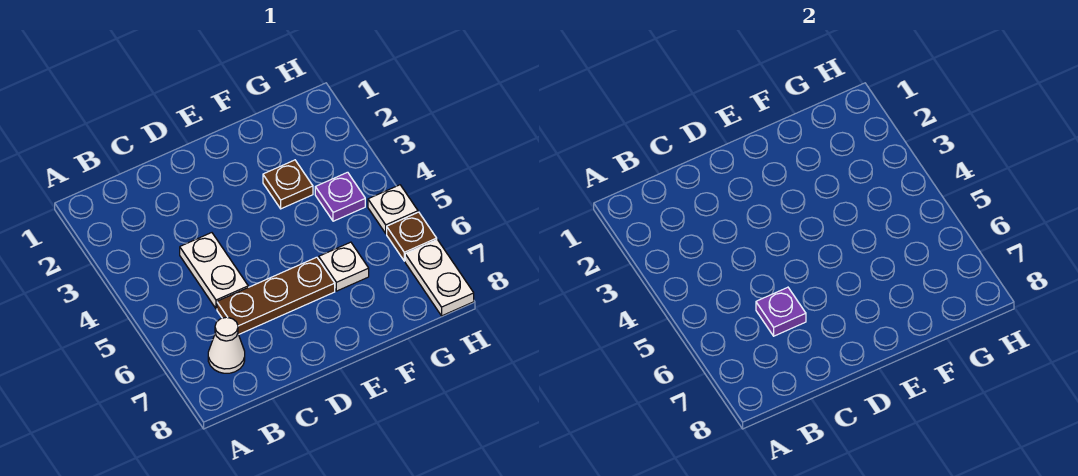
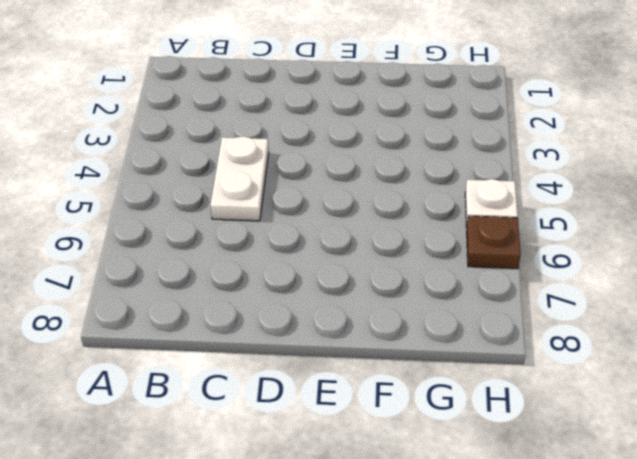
none -> white cone B7 level 1
none -> brown plate C6:E6 level 1

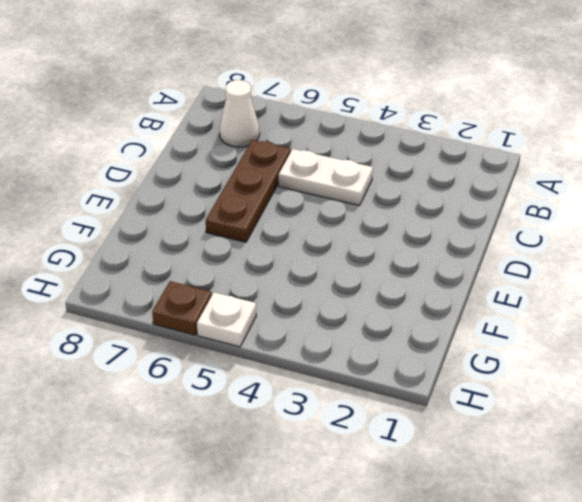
none -> brown plate F3 level 1
none -> white plate F6 level 1

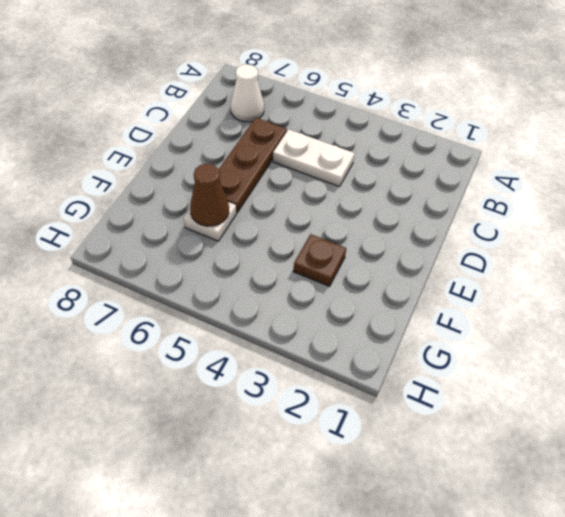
brown cone F6 level 2 -> none
none -> purple plate G4 level 1
none -> white plate H5 level 1

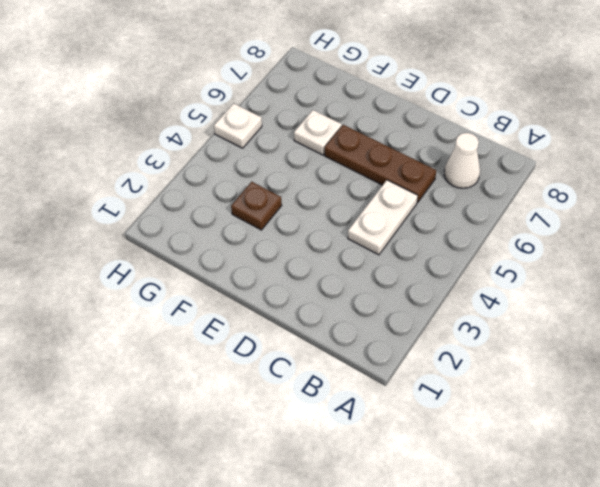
none -> purple plate G4 level 1
none -> brown plate H6 level 1

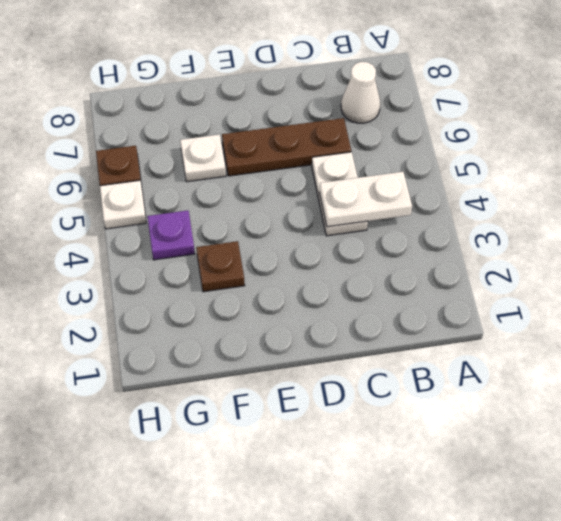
white plate B4:C4 level 2 -> white plate H7:H8 level 1
none -> purple plate C6 level 2

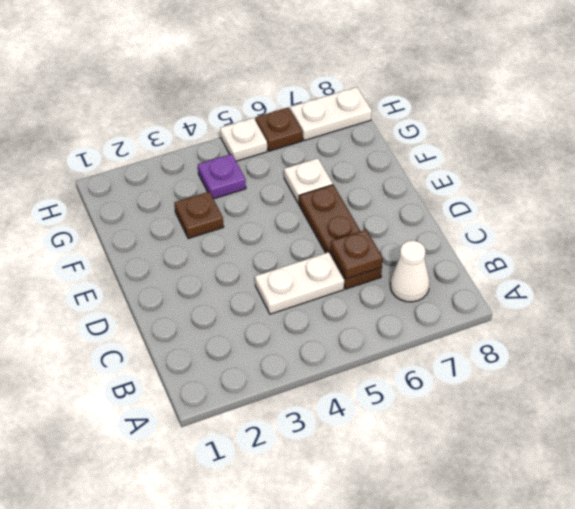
brown plate C6 level 2 -> purple plate C6 level 2

